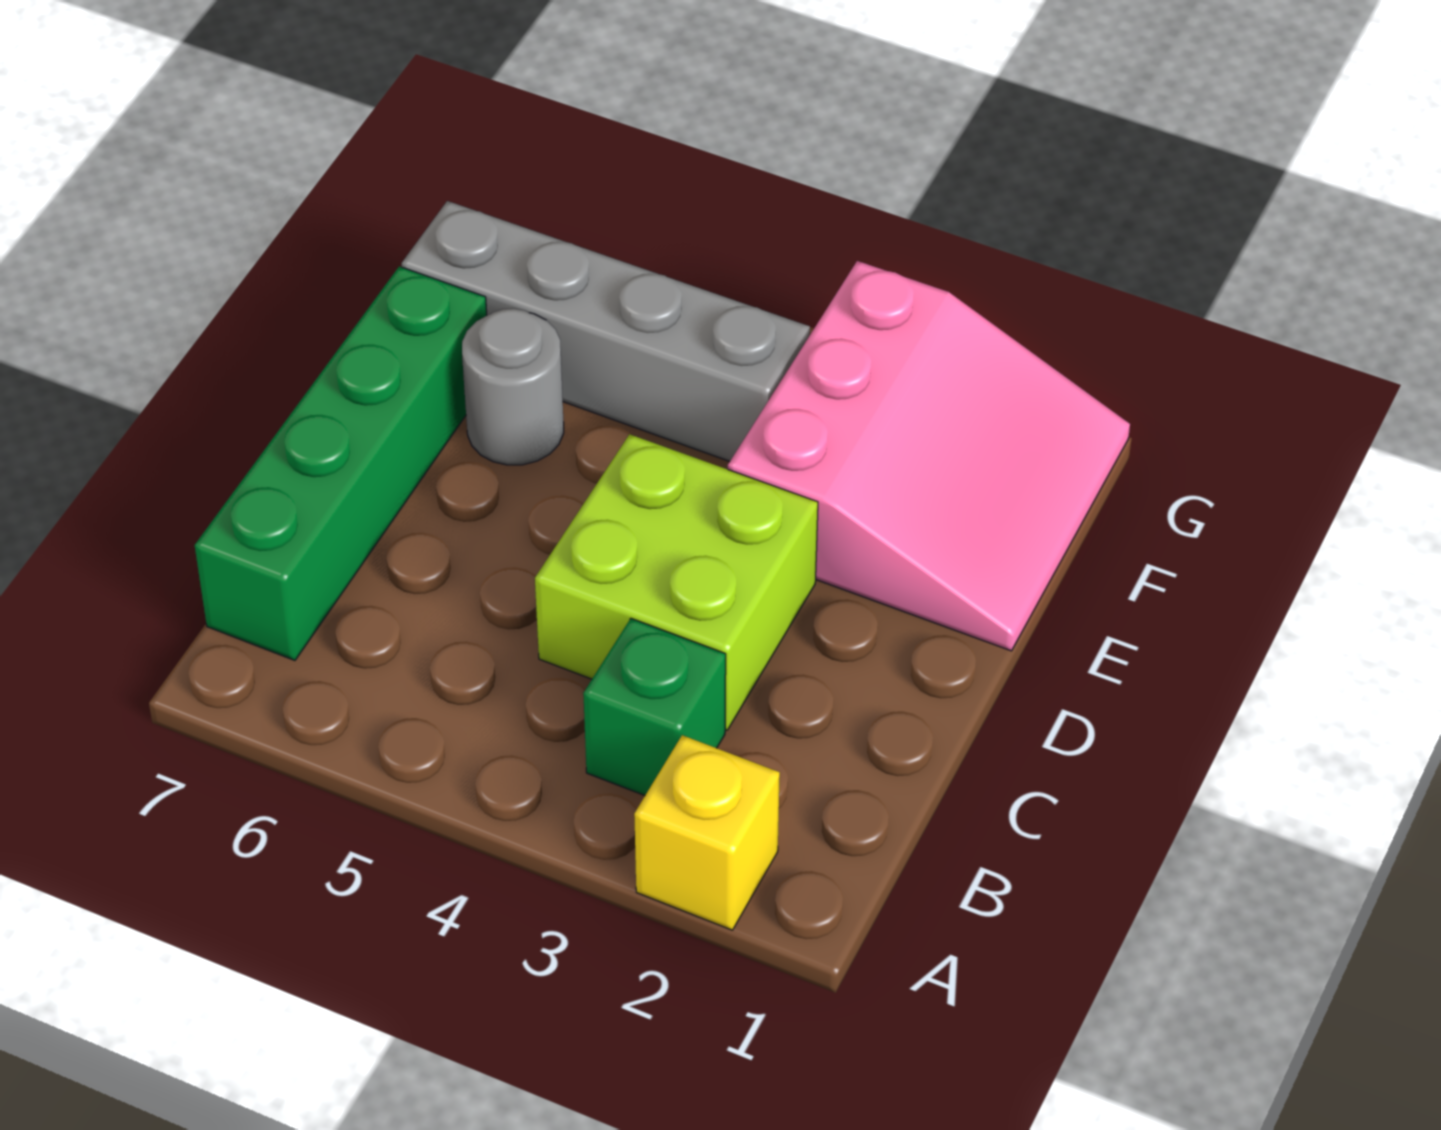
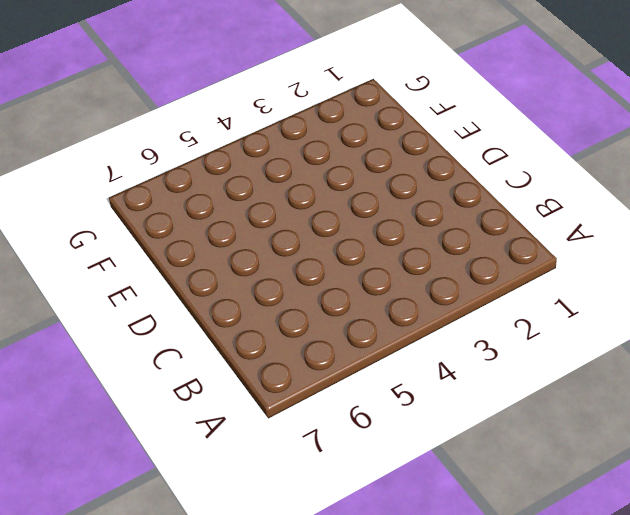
none -> yellow brick A2 level 1
none -> green brick B3 level 1

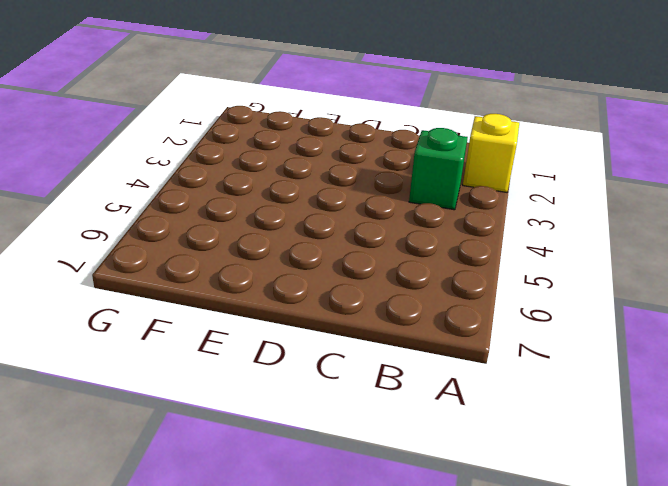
none -> green brick B7:E7 level 1
none -> lime brick C3:D4 level 1

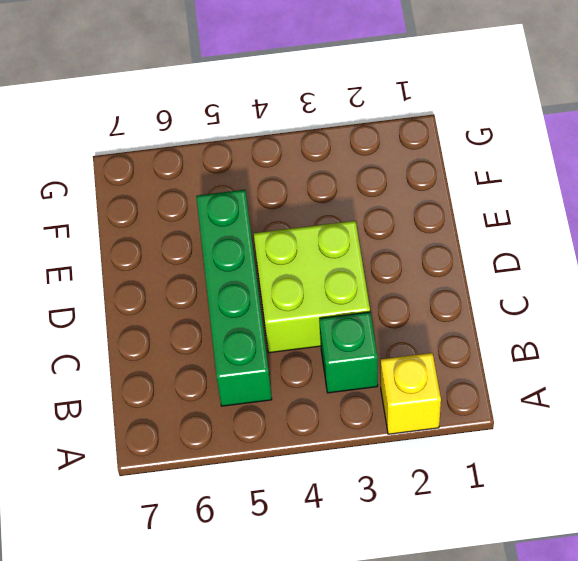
green brick B5:E5 level 1 -> green brick B7:E7 level 1
none -> pink slope E1:G3 level 1 top 3
none -> grey round brick E6 level 1

